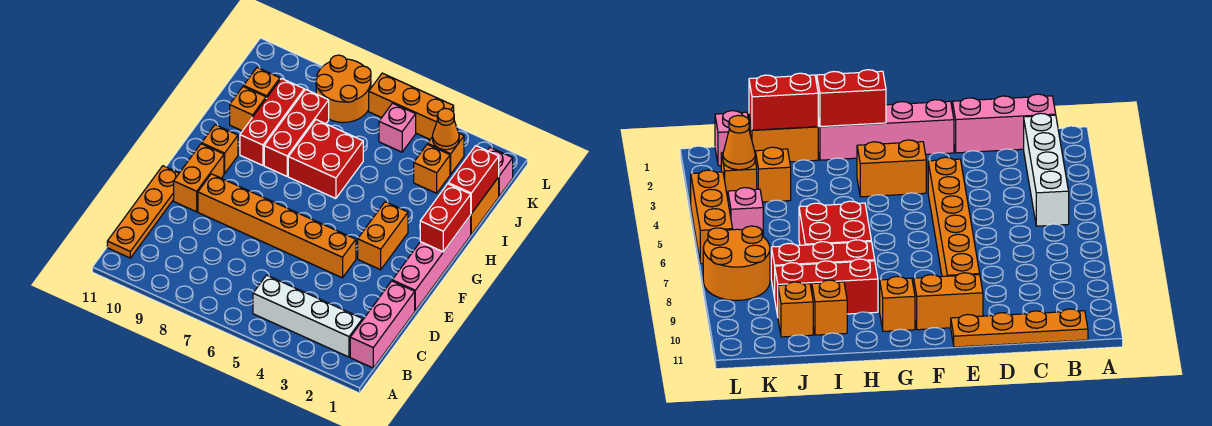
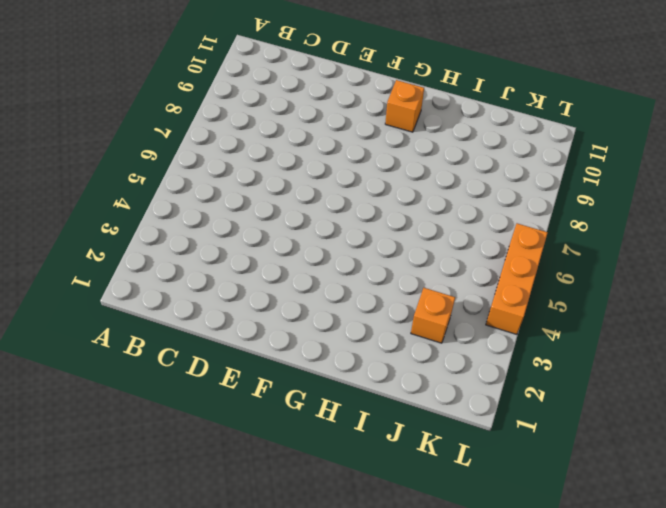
none -> pink brick B1:D1 level 1
none -> white brick B2:B5 level 1
none -> orange plate B11:E11 level 1

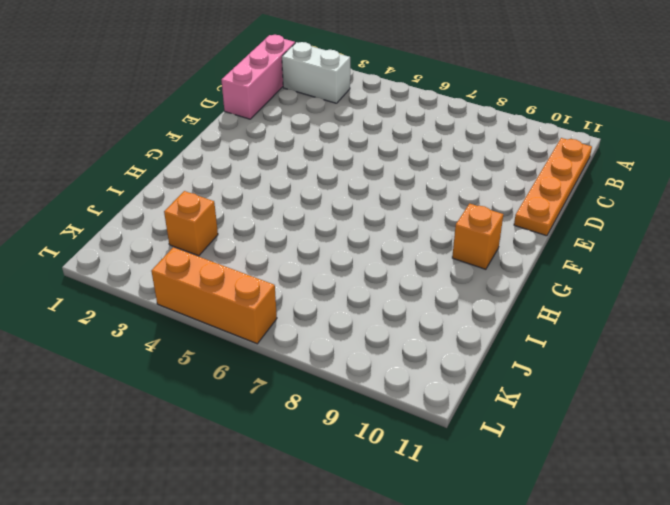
white brick B2:B3 level 1 -> white brick B2:B5 level 1
none -> pink brick E1:H1 level 1
none -> orange brick E4:E9 level 1
none -> orange brick E10:F10 level 1

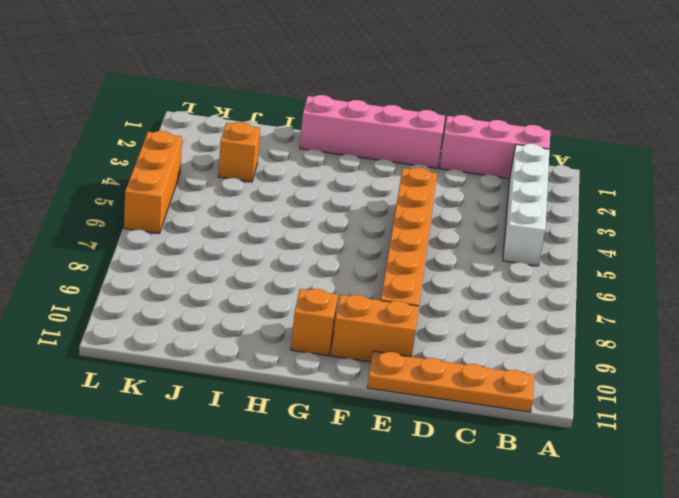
none -> orange brick F3:G3 level 1
none -> red brick H6:I7 level 1
none -> red brick H8:J8 level 1

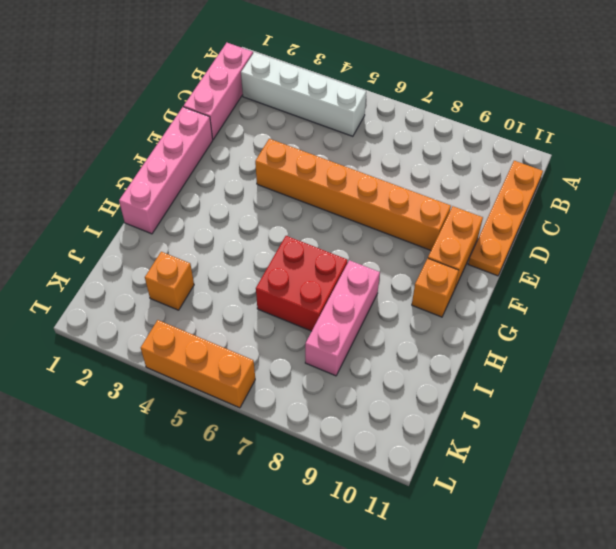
pink brick H8:J8 level 1 -> red brick H8:J8 level 1
none -> orange brick F3:G3 level 1
none -> red brick H9:J9 level 1
none -> orange brick I1:J1 level 1

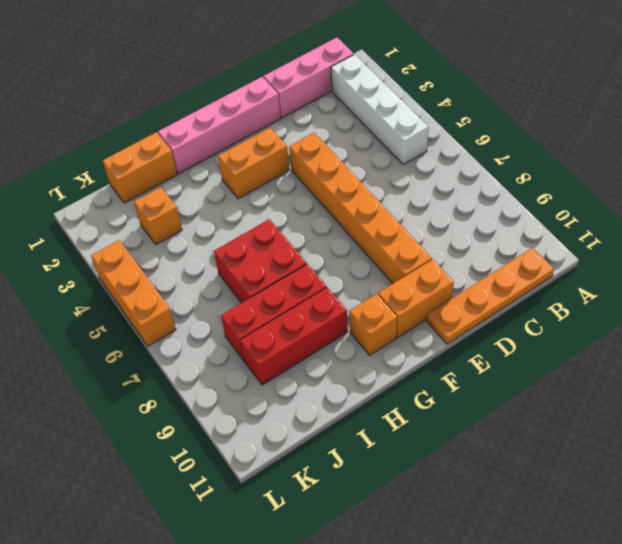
none -> orange brick I10 level 1
none -> orange brick J10 level 1
none -> pink brick K1 level 1

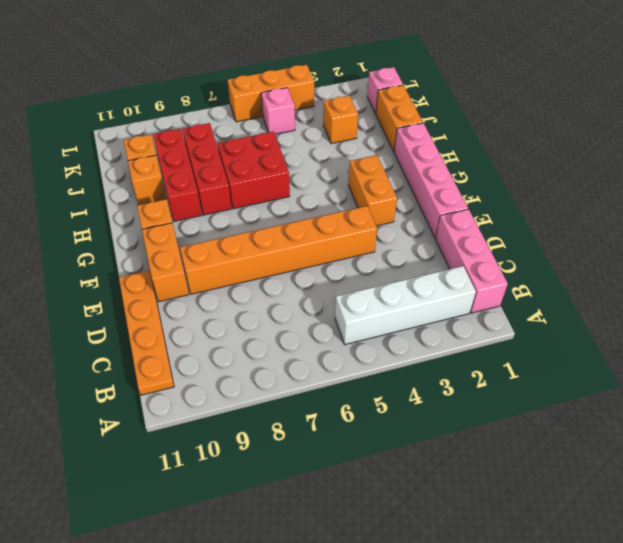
none -> orange brick K3 level 1
none -> orange round brick K7:L8 level 1
none -> red brick G1:H1 level 2

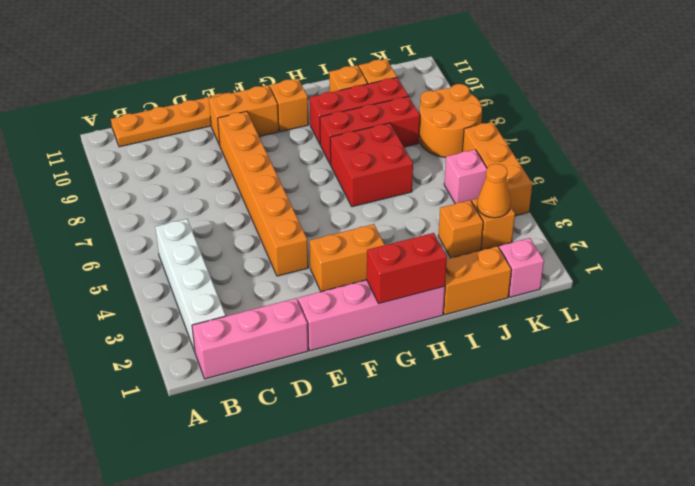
none -> red brick I1:J1 level 2

